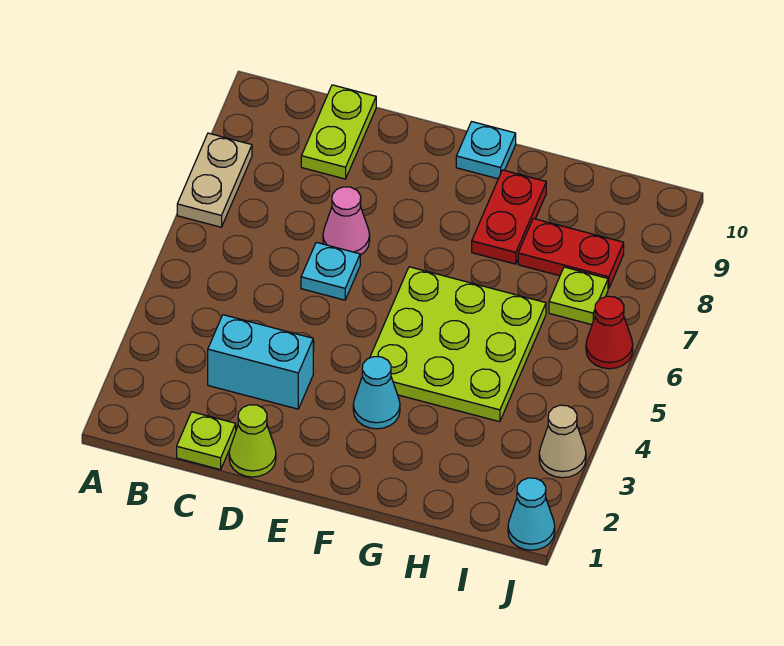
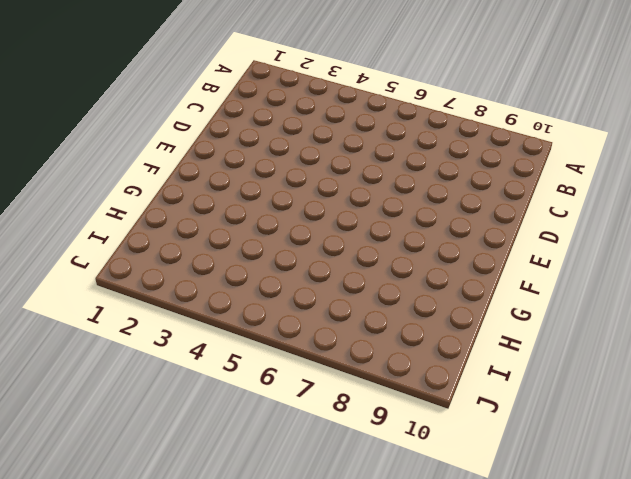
none -> tan plate A7:A8 level 1
none -> lime plate C1 level 1
none -> cyan brick C3:D3 level 1

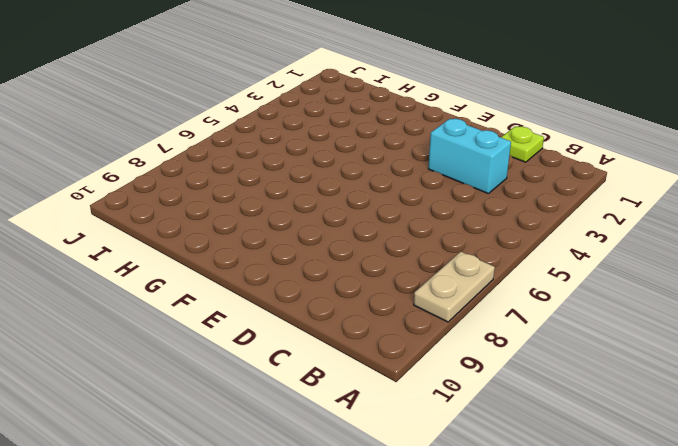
none -> lime plate C9:C10 level 1
none -> lime cone D1 level 1
none -> cyan plate D6 level 1

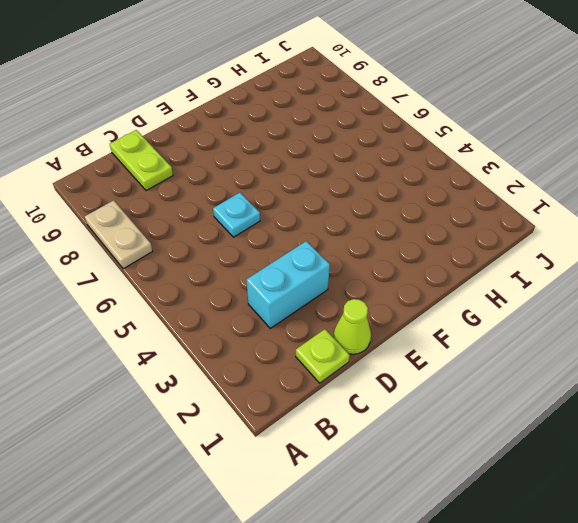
none -> pink cone D7 level 1
none -> cyan cone F3 level 1
none -> lime plate F4:H6 level 1

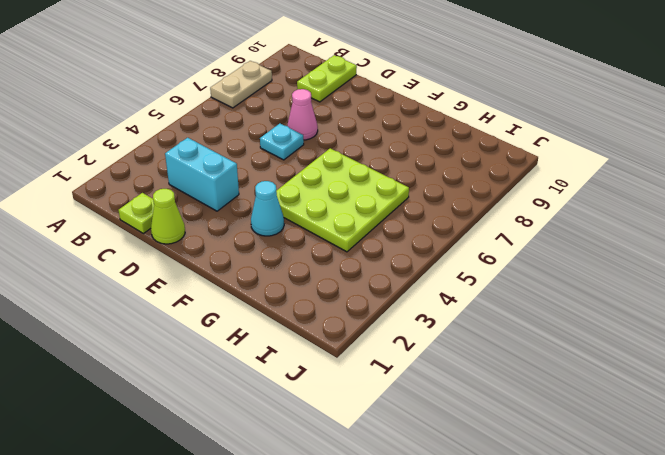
none -> cyan plate F10 level 1
none -> red plate G8:G9 level 1
none -> red plate H8:I8 level 1

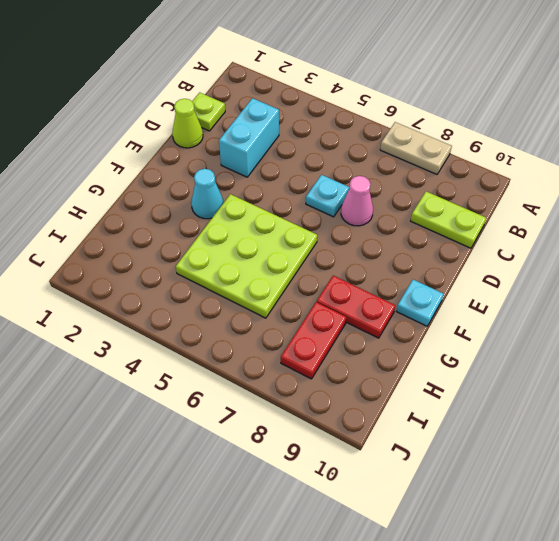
none -> lime plate I7 level 1
none -> cyan cone J1 level 1
none -> tan cone J3 level 1

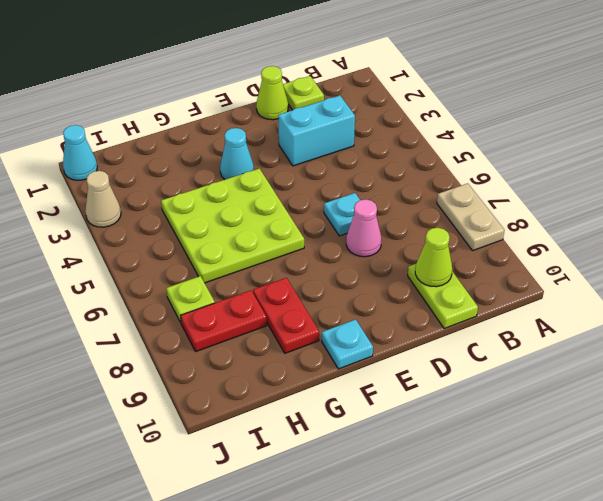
lime cone C9 level 2 -> none
none -> red cone J6 level 1

